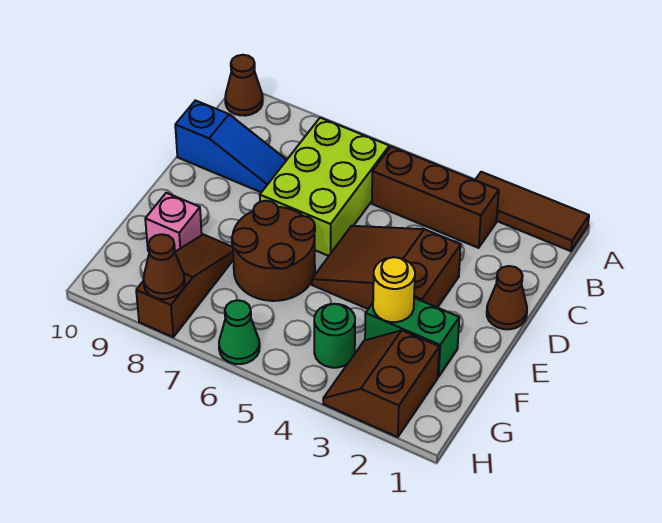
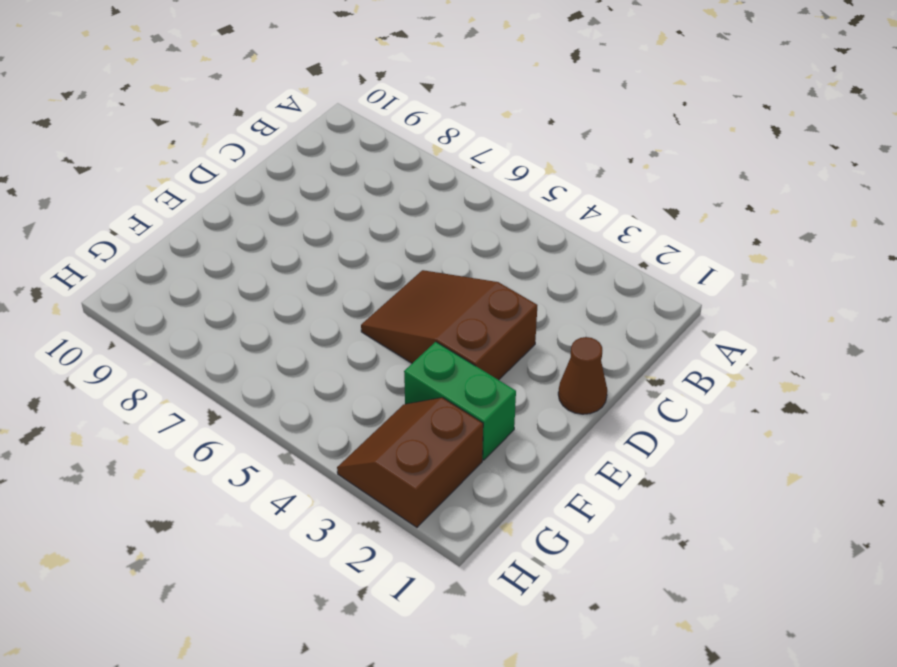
none -> brown tile A1:A3 level 1
none -> brown cone A10 level 1
none -> brown brick B3:B5 level 1

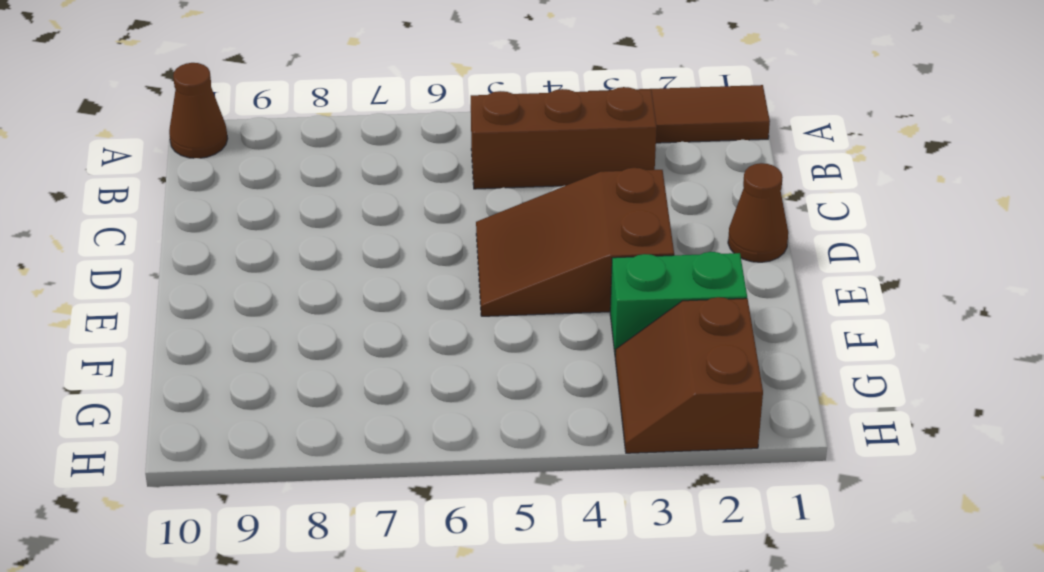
none -> lime brick B6:D7 level 1
none -> blue slope C8:C10 level 1 top 10
none -> brown round brick E6:F7 level 1

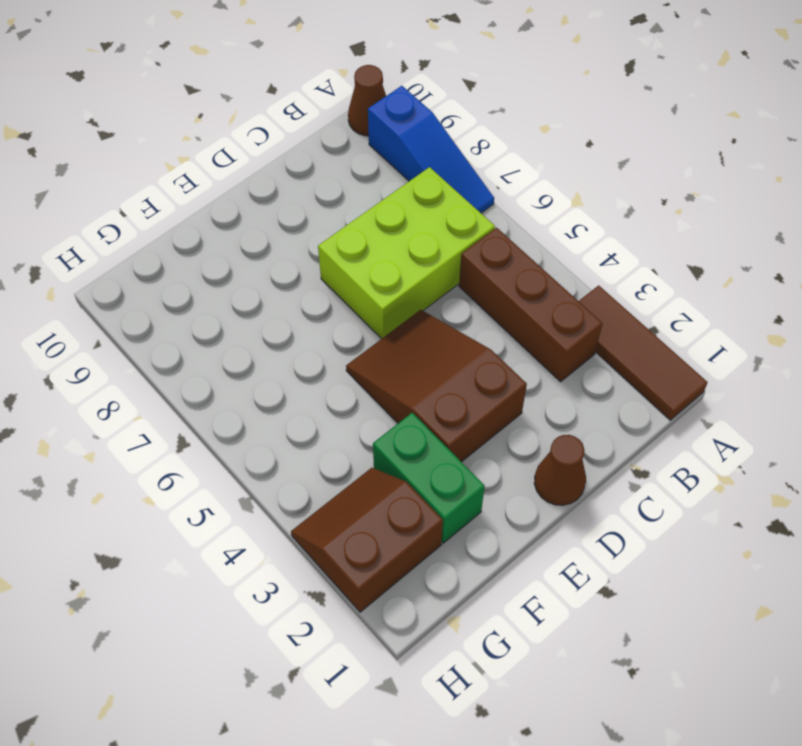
blue slope A7:A9 level 1 top 9 -> blue slope C8:C10 level 1 top 10
none -> brown round brick E6:F7 level 1
none -> brown slope F8:H8 level 1 top H
none -> pink brick F9 level 1

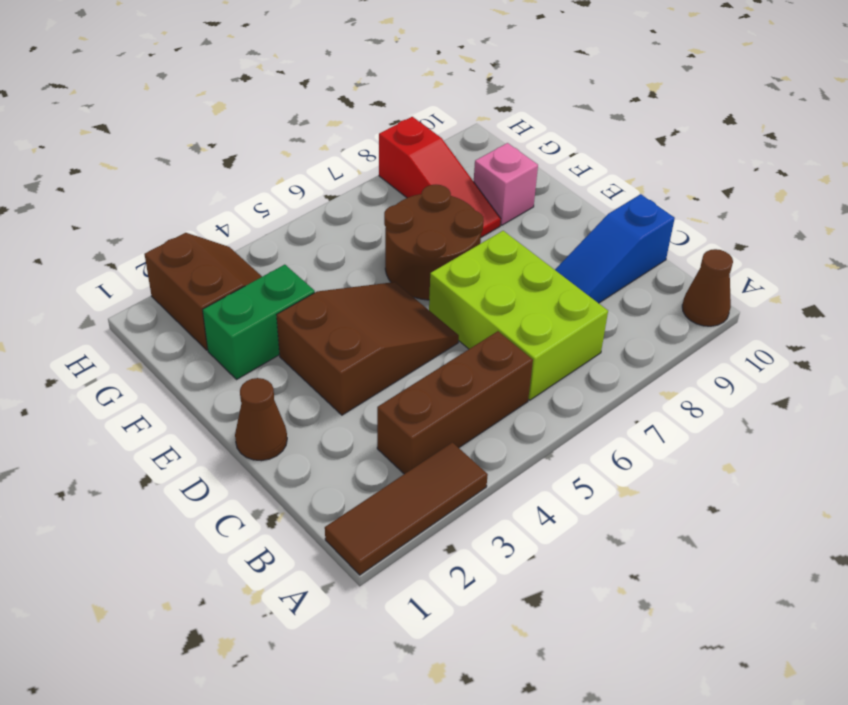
red slope F8:H8 level 1 top H -> brown slope F8:H8 level 1 top H
none -> green round brick G4 level 1
none -> green cone H6 level 1
none -> yellow round brick F3 level 2

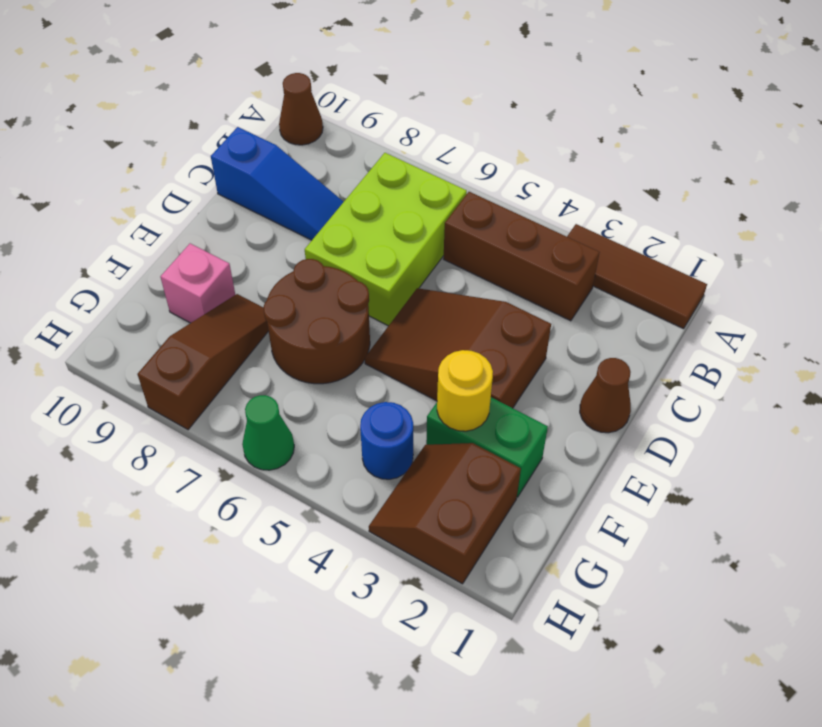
blue round brick G4 level 1 -> green round brick G4 level 1
none -> brown cone H8 level 2

